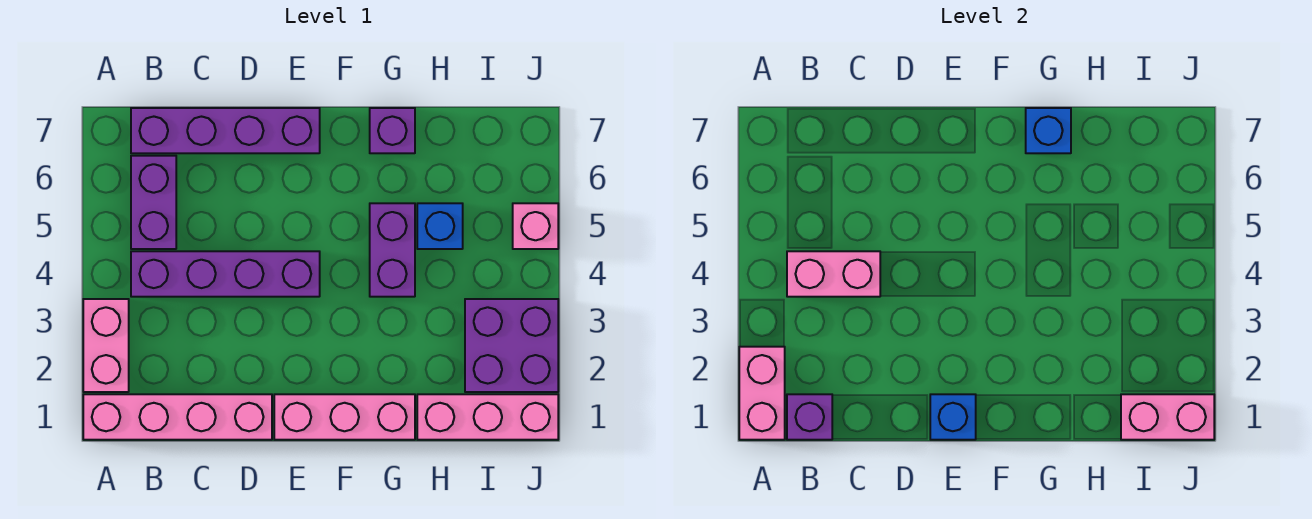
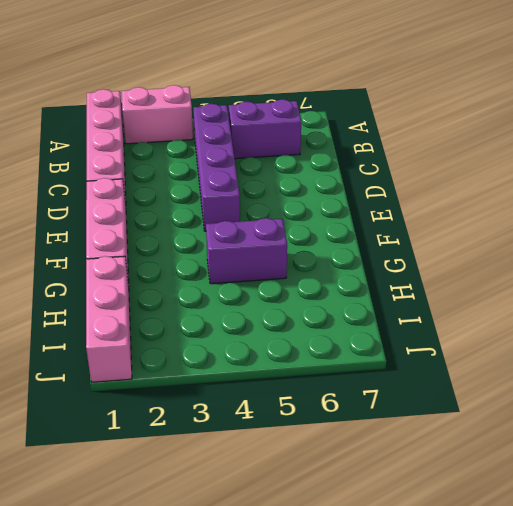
none -> purple brick B7:E7 level 1
none -> purple brick G7 level 1
none -> blue brick H5 level 1

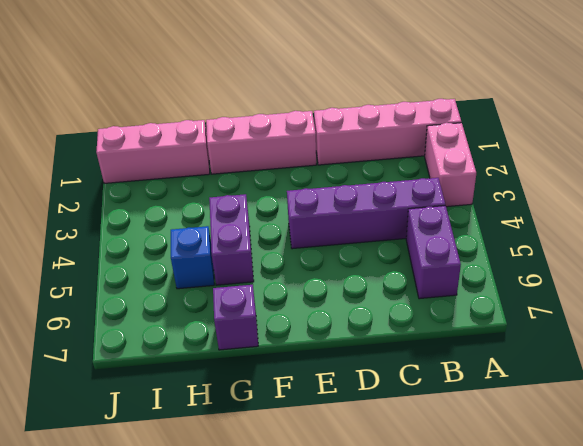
none -> purple brick B7:E7 level 1
none -> purple brick I2:J3 level 1
none -> pink brick J5 level 1

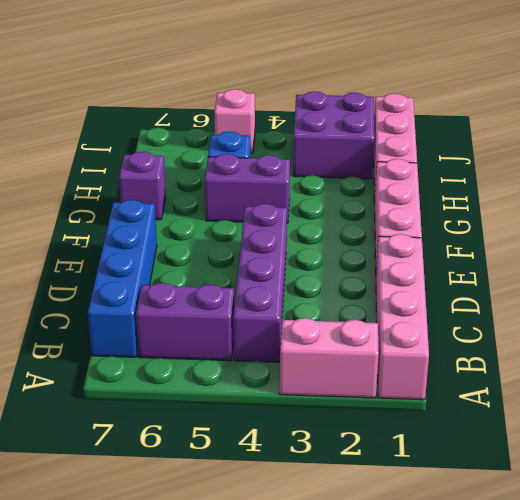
blue brick B7:E7 level 1 -> purple brick B7:E7 level 1
none -> pink brick A1:A2 level 2
none -> purple brick B1 level 2
none -> pink brick B4:C4 level 2

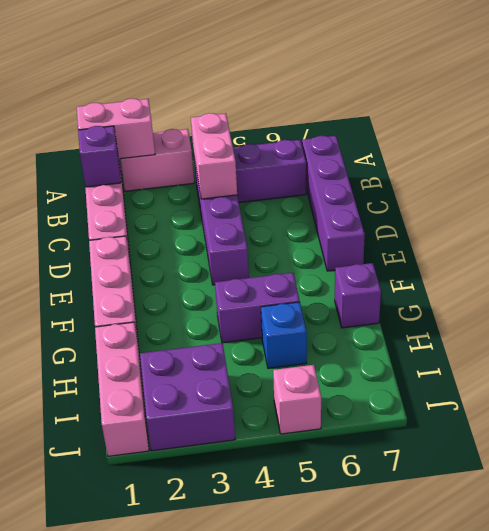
none -> blue brick E1 level 2
none -> blue brick G7 level 2
none -> pink brick I1:J1 level 2

